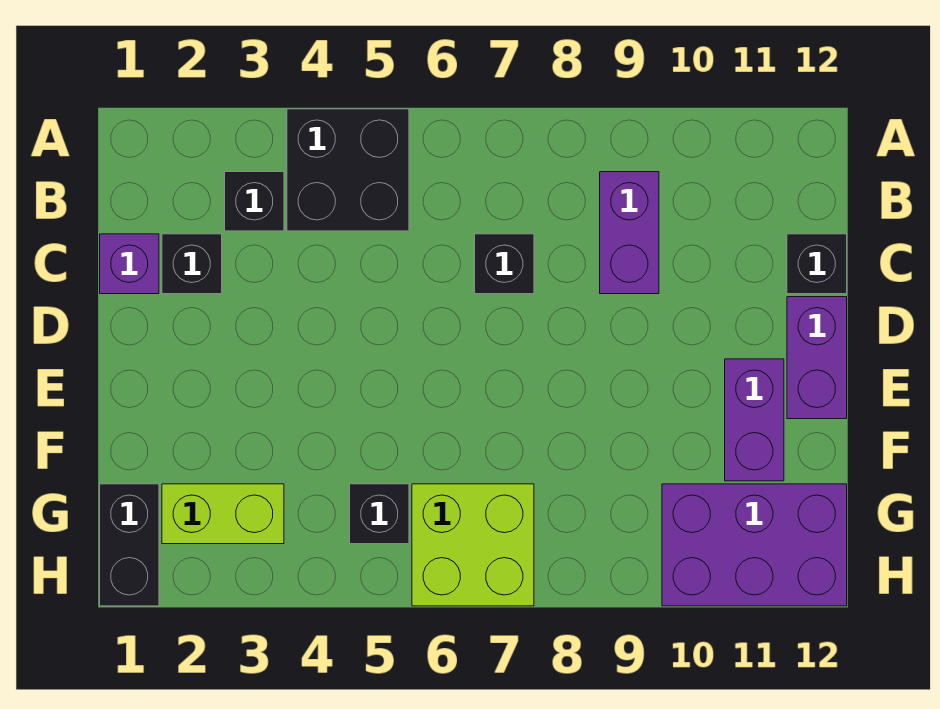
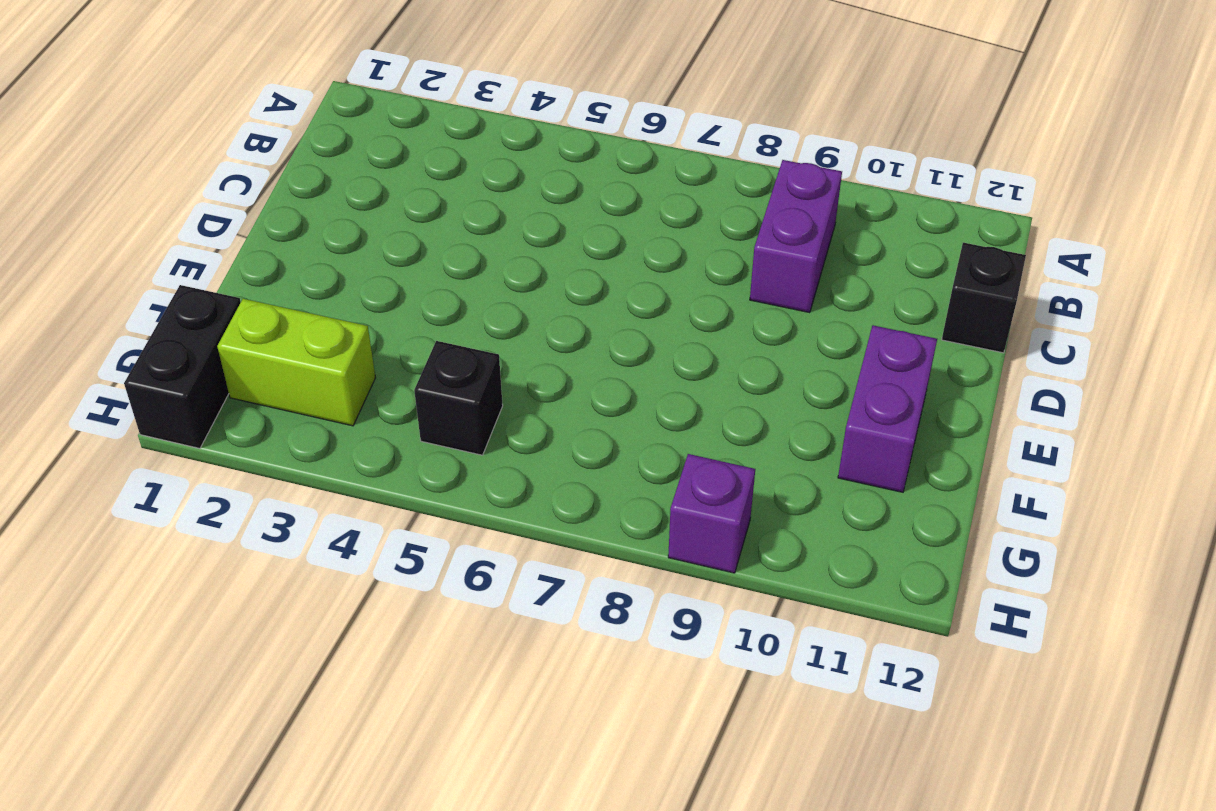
purple brick H9 level 1 -> purple brick C1 level 1
none -> black brick A4:B5 level 1
none -> black brick B3 level 1
none -> black brick C2 level 1

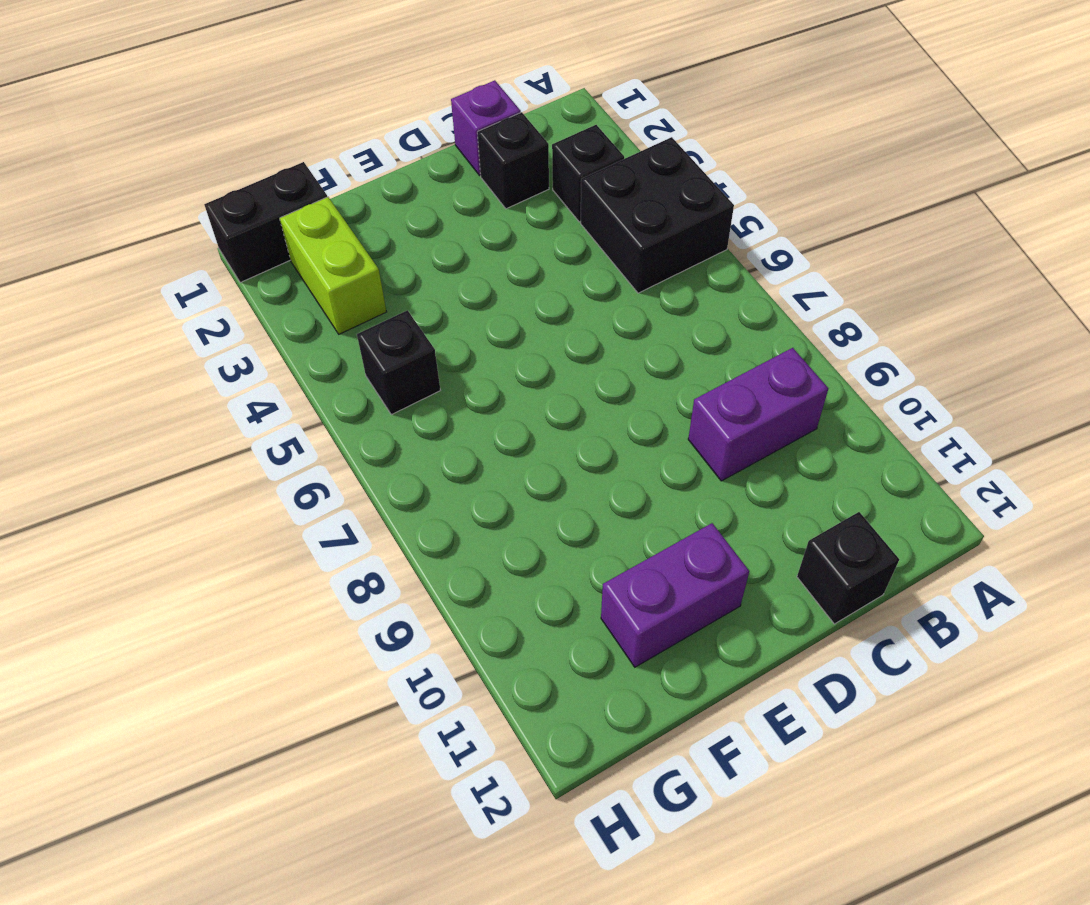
none -> black brick C7 level 1
none -> purple brick D12:E12 level 1
none -> lime brick G6:H7 level 1

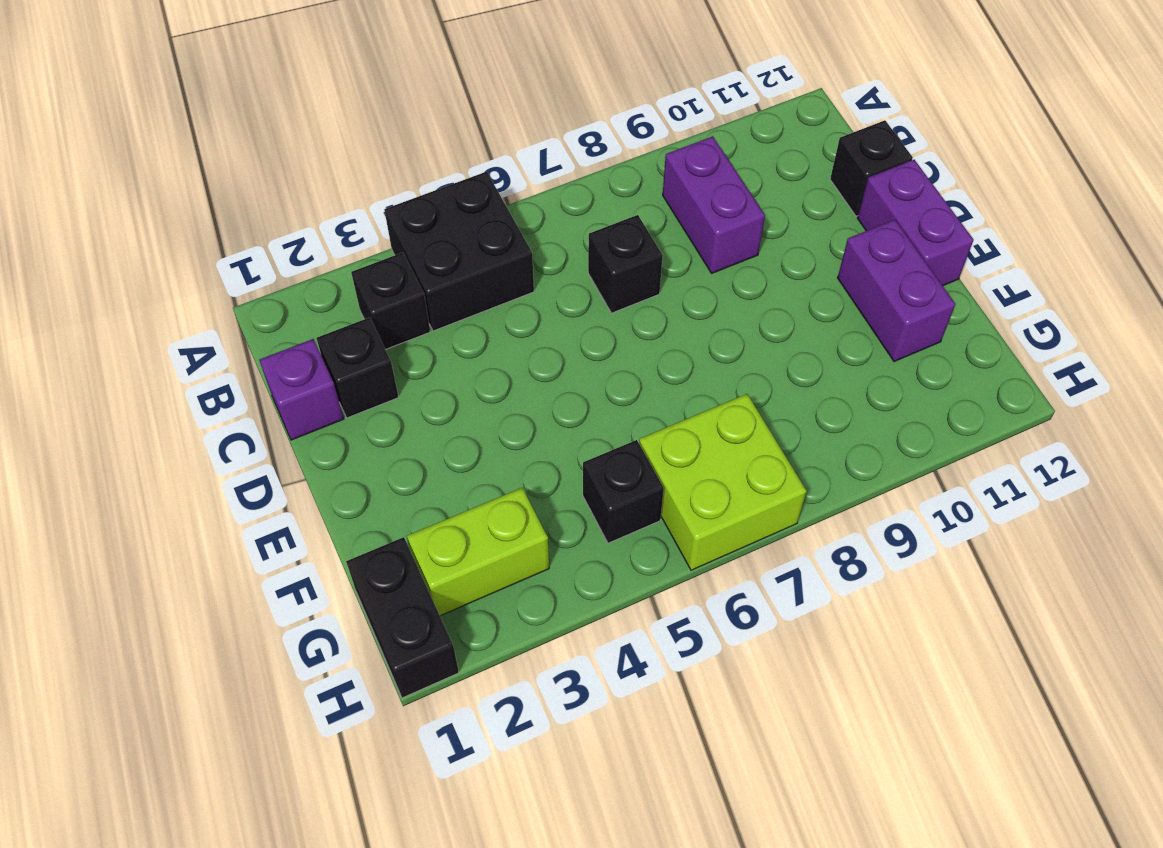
none -> purple brick G10:H12 level 1

